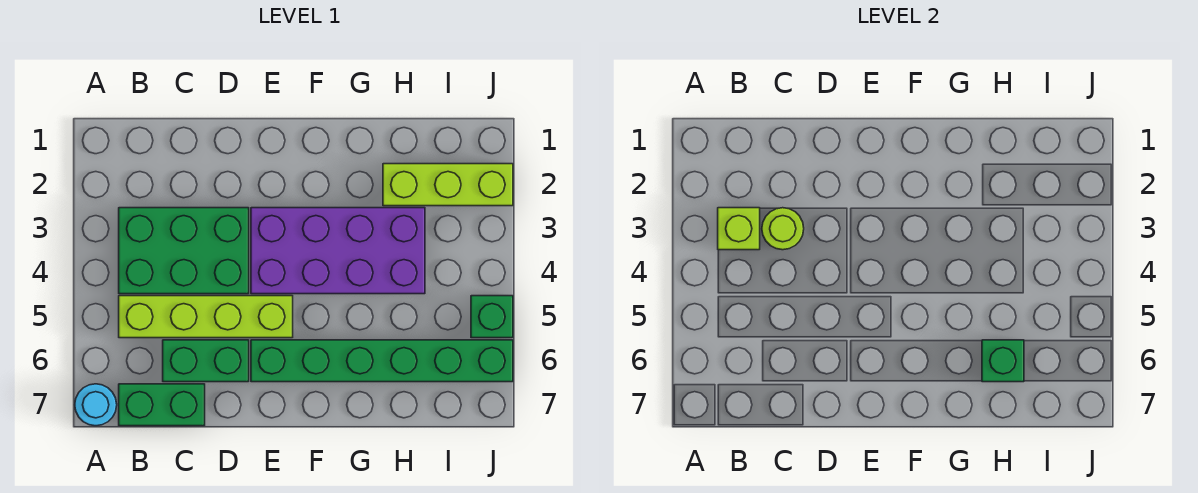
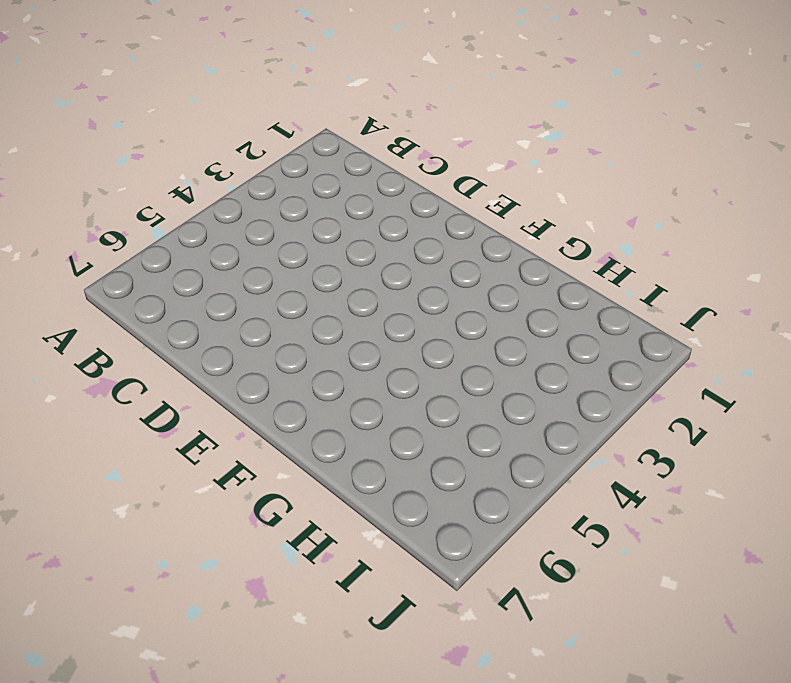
none -> cyan round brick A7 level 1
none -> green brick B3:D4 level 1
none -> lime brick B5:E5 level 1

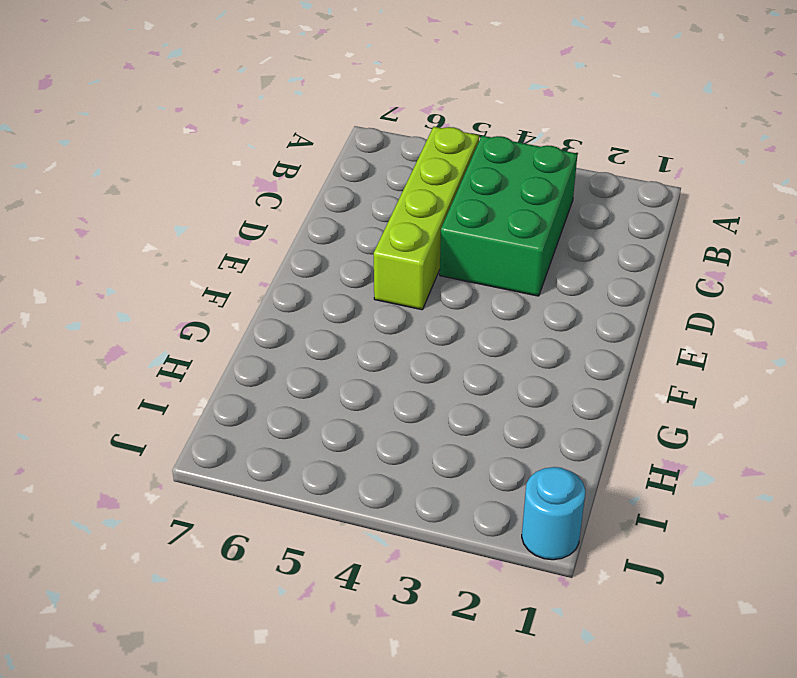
cyan round brick J1 level 1 -> cyan round brick A7 level 1
none -> green brick B7:C7 level 1
none -> green brick C6:D6 level 1
none -> purple brick E3:H4 level 1

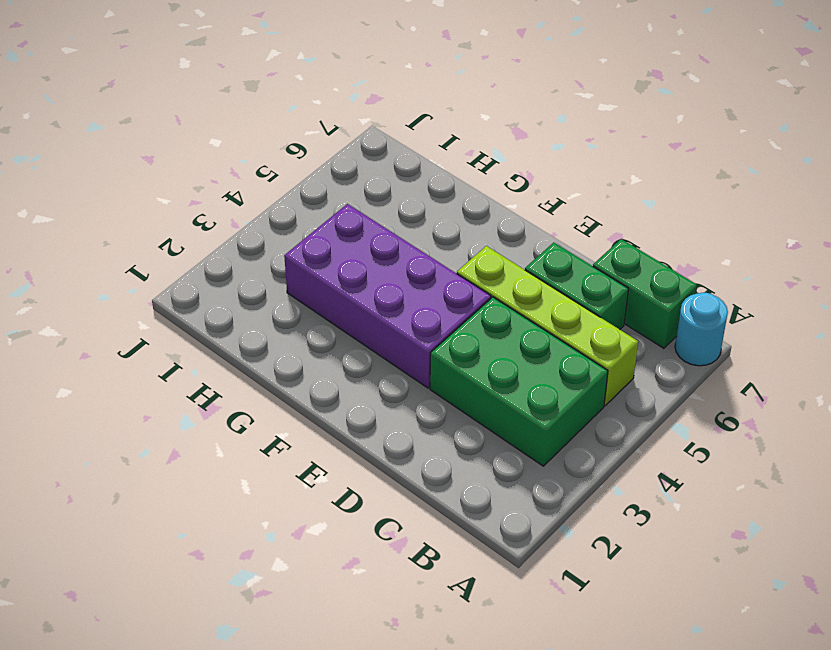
none -> green brick E6:J6 level 1
none -> lime brick H2:J2 level 1
none -> green brick J5 level 1

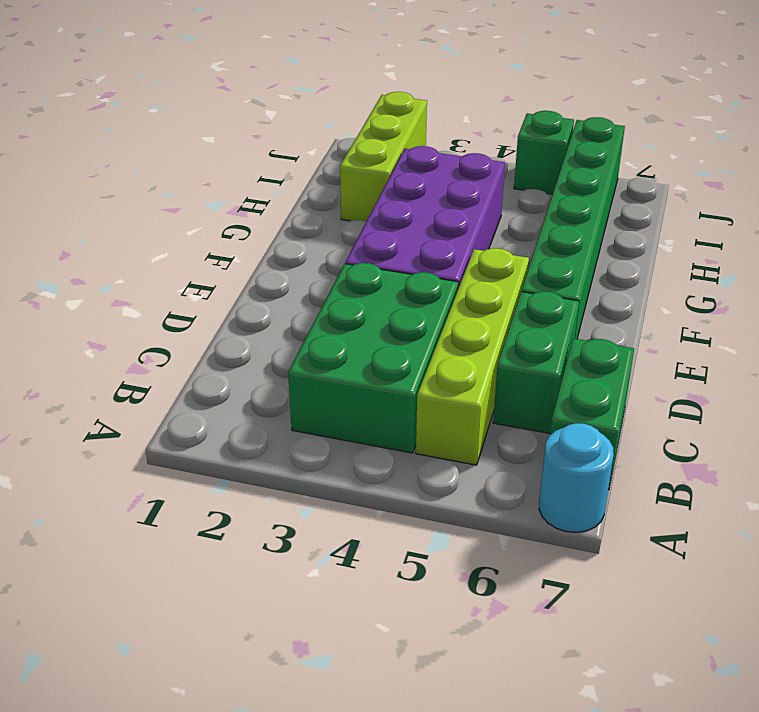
none -> lime brick B3 level 2
none -> lime round brick C3 level 2
none -> green brick H6 level 2

